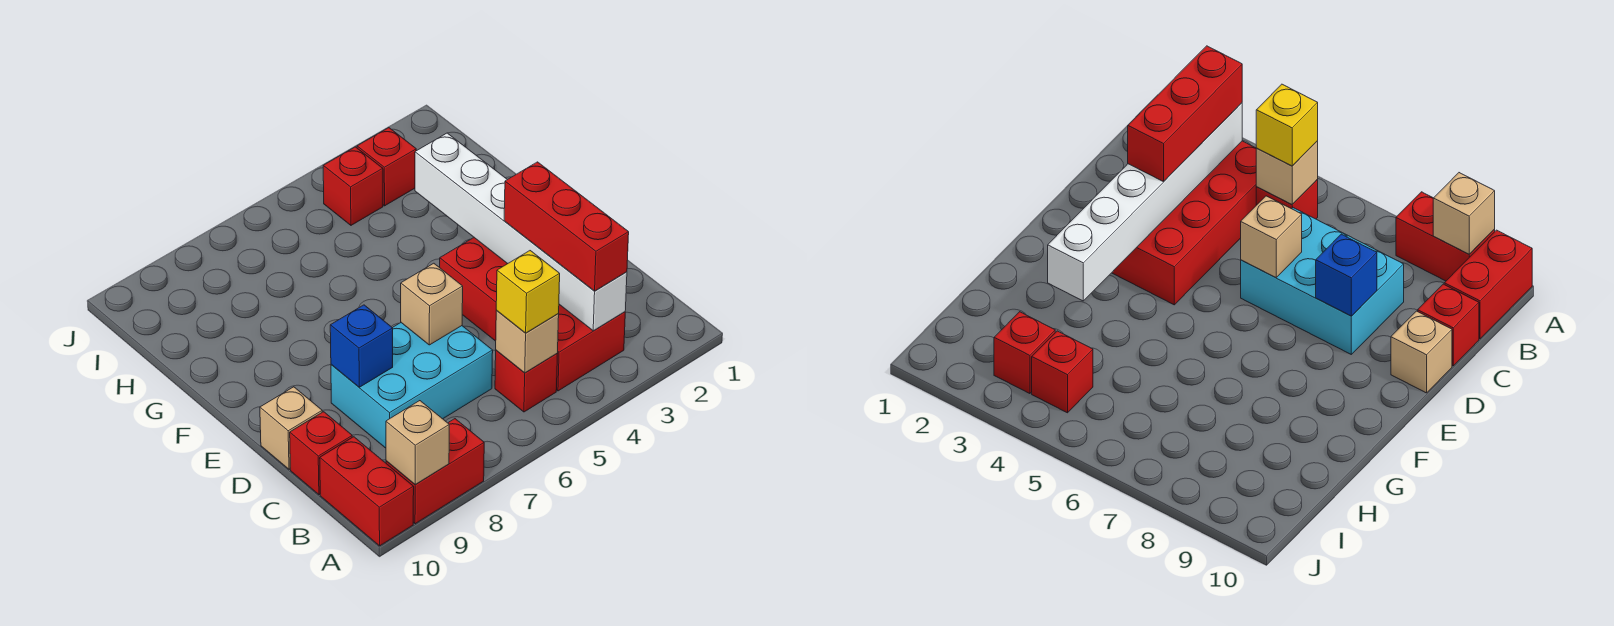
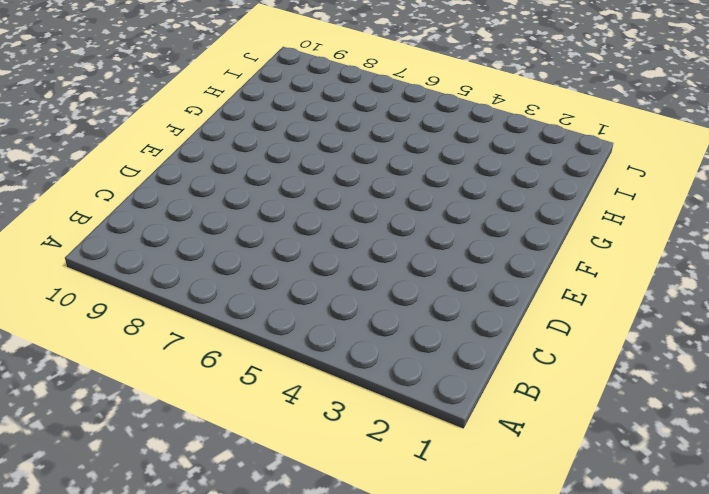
none -> red brick A8:A9 level 1
none -> red brick A10:B10 level 1
none -> red brick B3:E4 level 1

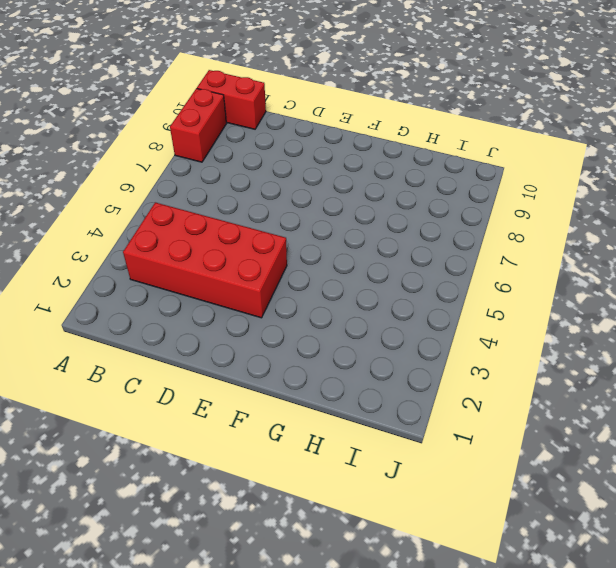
none -> red brick B5 level 1
none -> cyan brick C6:D8 level 1
none -> red brick C10 level 1

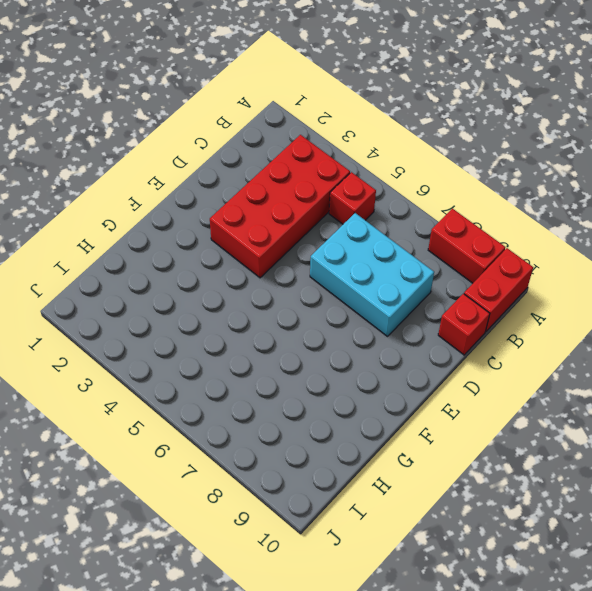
none -> tan brick D10 level 1
none -> red brick I3 level 1
none -> red brick I4 level 1

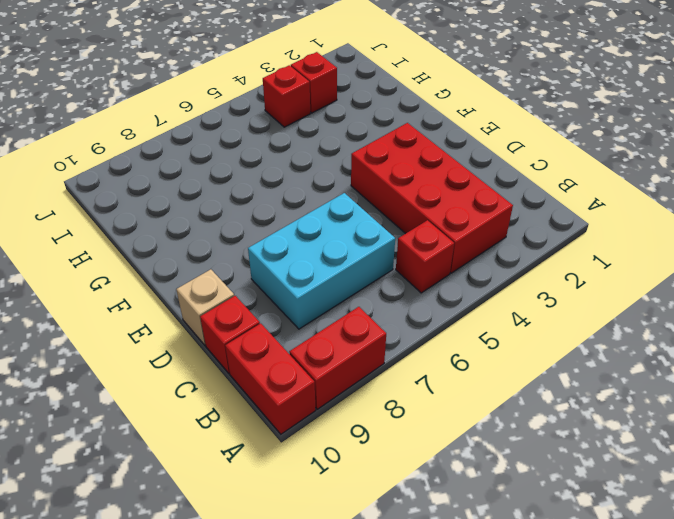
none -> tan brick A9 level 2
none -> white brick B3:G3 level 2
none -> tan brick B5 level 2

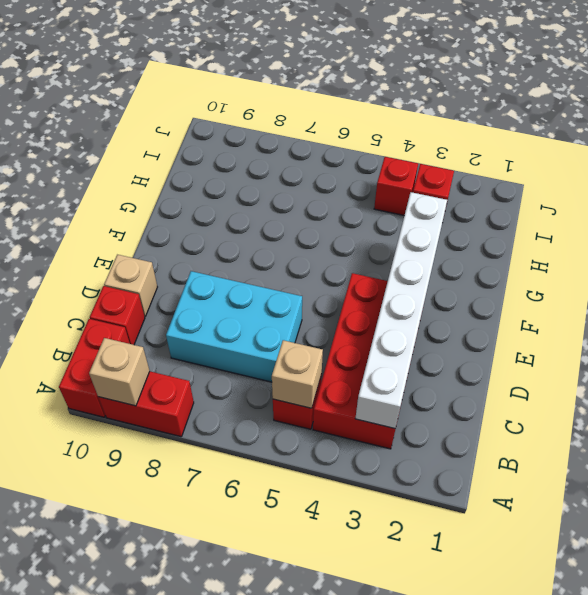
none -> tan brick D6 level 2
none -> blue brick D8 level 2
none -> red brick B3:D3 level 3

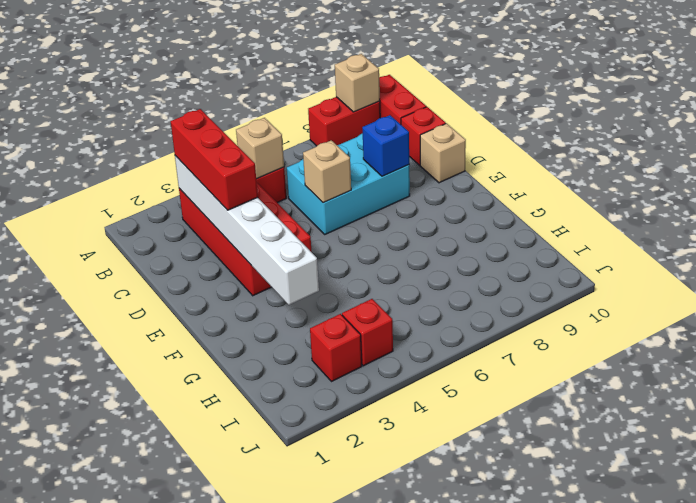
none -> yellow brick B5 level 3

